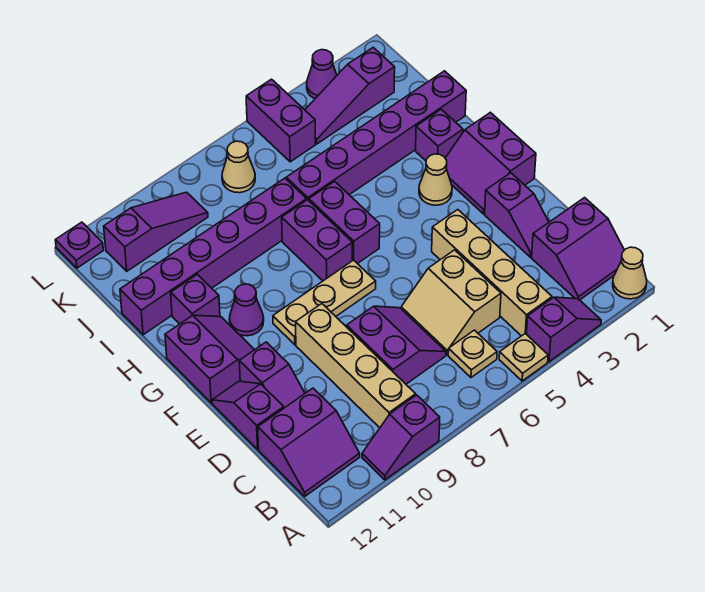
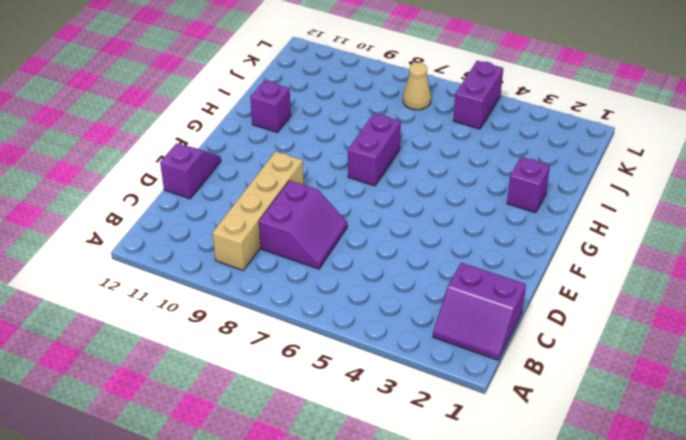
none -> tan cone A1 level 1
none -> purple slope A3:A4 level 1 top 4
none -> tan plate A5 level 1
none -> purple slope A9:A10 level 1 top 9

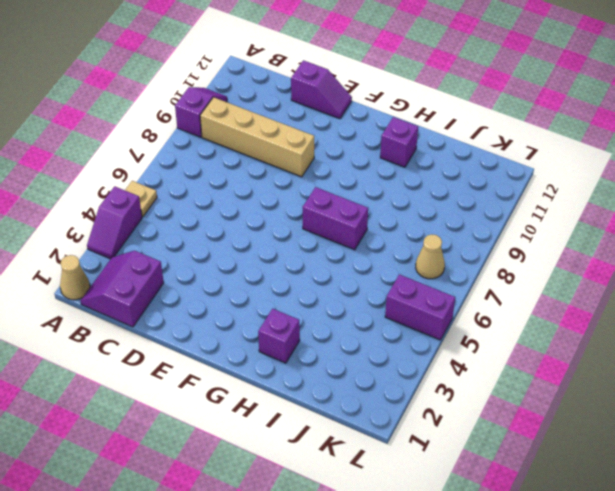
none -> tan brick B4:E4 level 1
none -> tan plate B6 level 1
none -> purple slope B11:C12 level 1 top C
none -> tan slope C5:D6 level 1 top 5

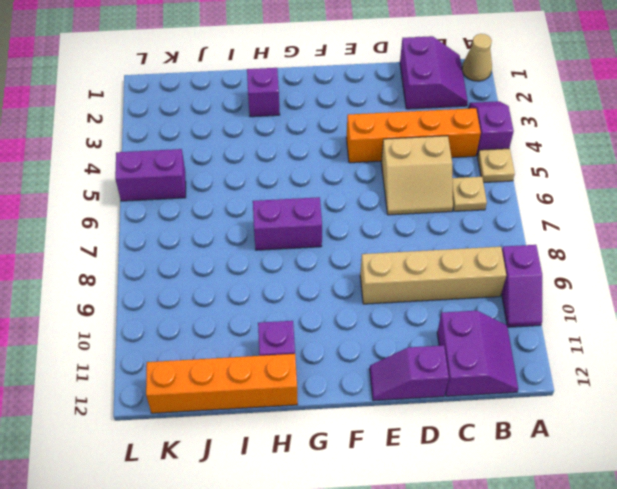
orange brick B4:E4 level 1 -> tan brick B4:E4 level 1
orange brick H12:K12 level 1 -> purple brick I7:I12 level 1
none -> purple slope C7:D8 level 1 top 8
none -> purple slope D2:E2 level 1 top E
none -> purple slope D11:E11 level 1 top E
none -> purple slope F1:G2 level 1 top 1

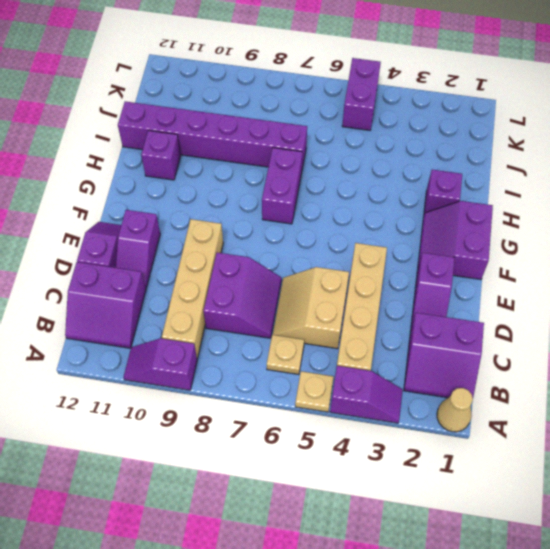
none -> tan plate F7:F9 level 1
none -> purple slope F11:G12 level 1 top 12
none -> tan cone G3 level 1
none -> purple brick G6:H6 level 1

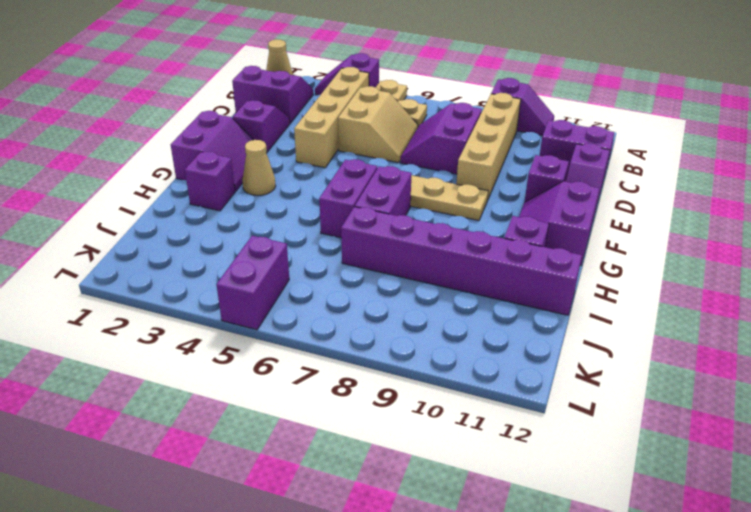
none -> purple cone G10 level 1
none -> purple brick I1:I6 level 1
none -> purple slope K2:K4 level 1 top 2
none -> tan cone K7 level 1

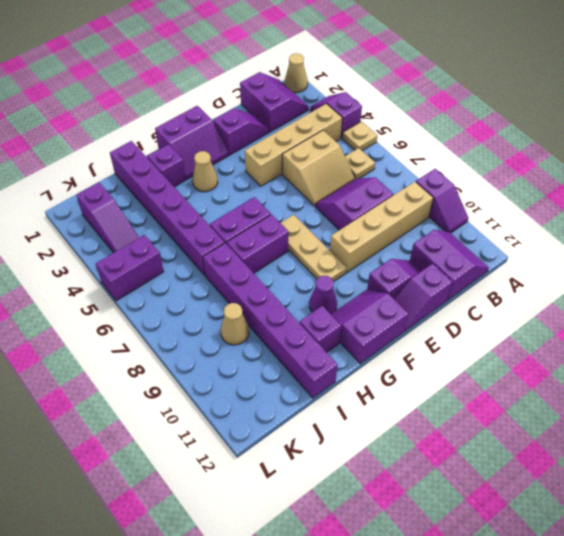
tan cone J9 level 1 -> tan cone K7 level 1
none -> purple slope K9:K11 level 1 top 11
none -> purple cone L3 level 1
none -> purple plate L12 level 1

